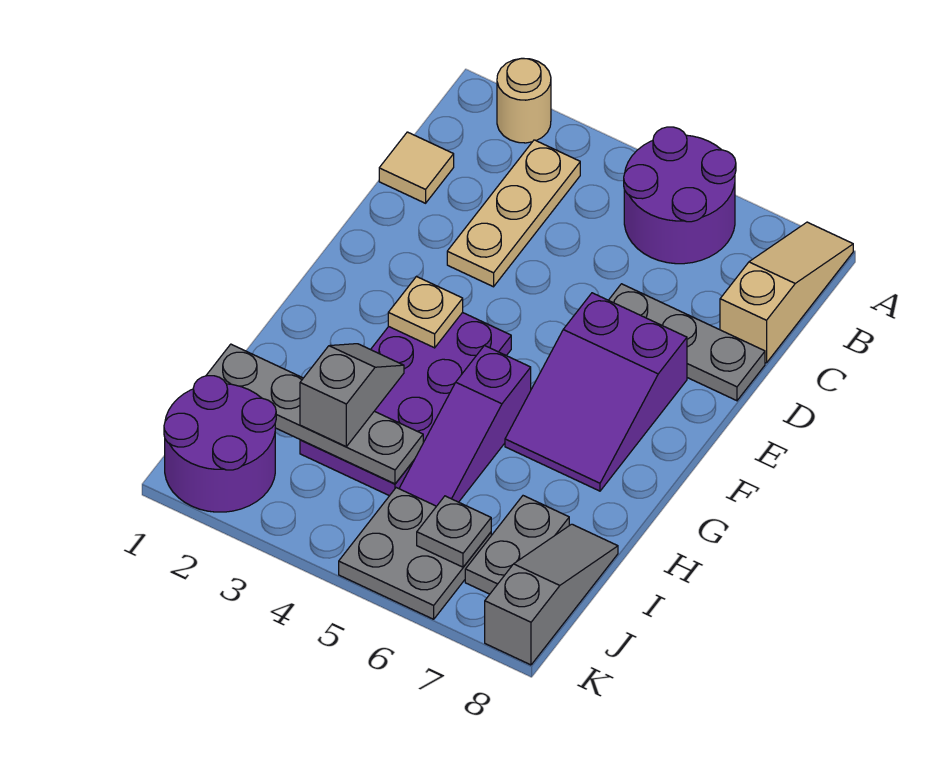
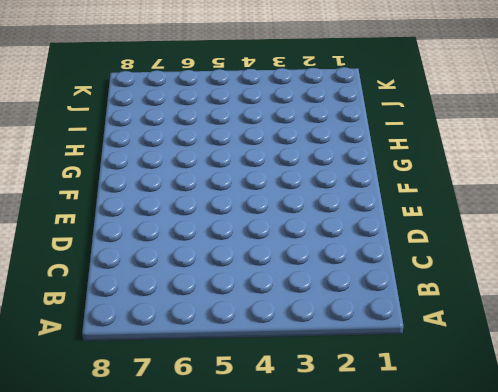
none -> tan round brick A2 level 1
none -> purple round brick A5:B6 level 1
none -> tan slope A8:C8 level 1 top C

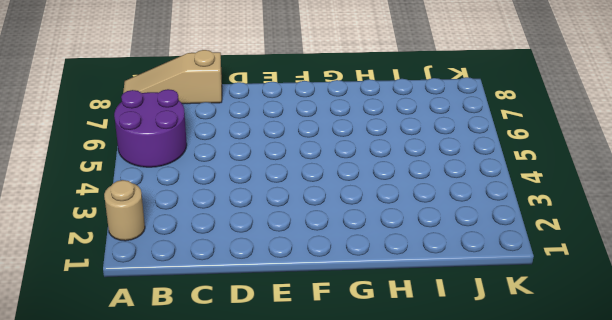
none -> tan plate B3:D3 level 1
none -> tan tile C1 level 1
none -> grey plate D6:D8 level 1

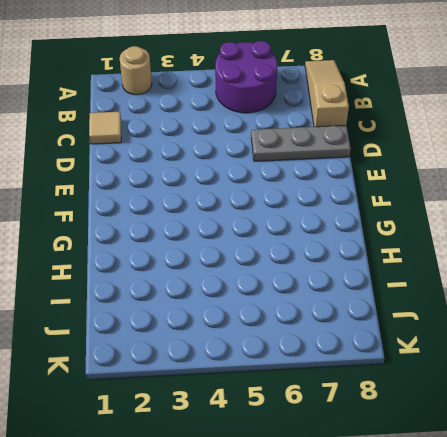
none -> tan plate B3:D3 level 1
none -> purple slope E6:G7 level 1 top E
none -> purple plate F3:I4 level 1

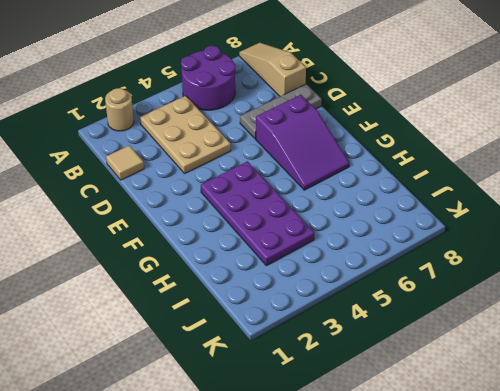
tan plate B3:D4 level 1 -> tan plate B3:D3 level 1
none -> purple slope G5:I5 level 1 top G
none -> grey plate I7:J7 level 1
none -> grey slope I8:K8 level 1 top K

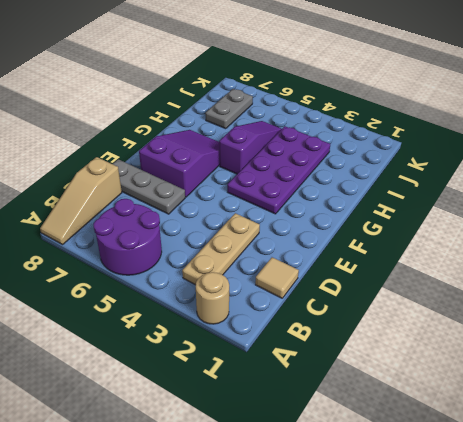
none -> grey slope I8:K8 level 1 top K
none -> purple round brick J1:K2 level 1
none -> grey plate J5:K6 level 1

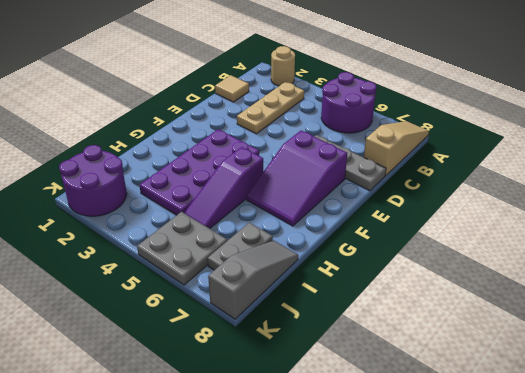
none -> tan plate F3 level 2
none -> grey plate I1:I4 level 2
none -> grey plate J6 level 2

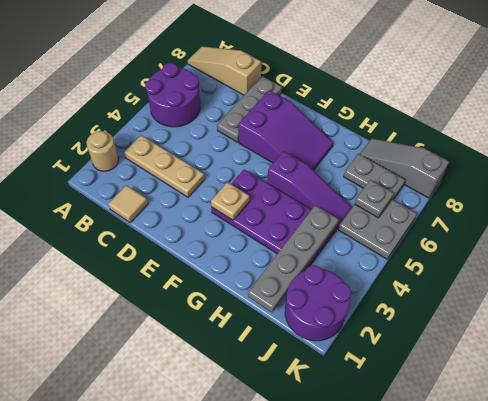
none -> grey slope H3:I3 level 3 top I

